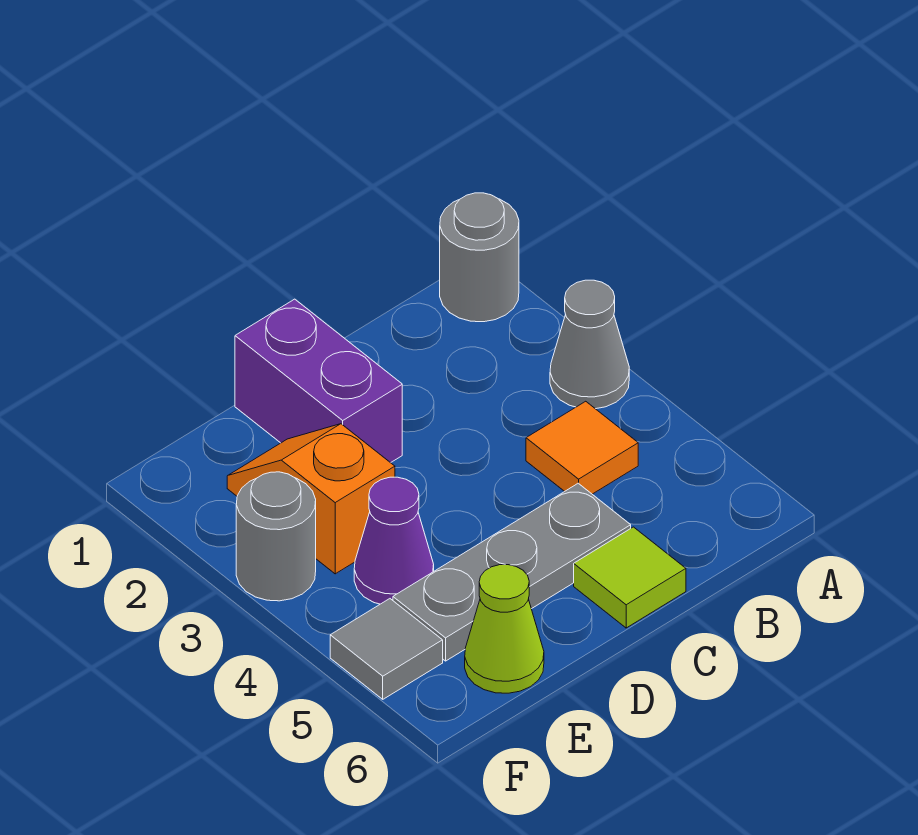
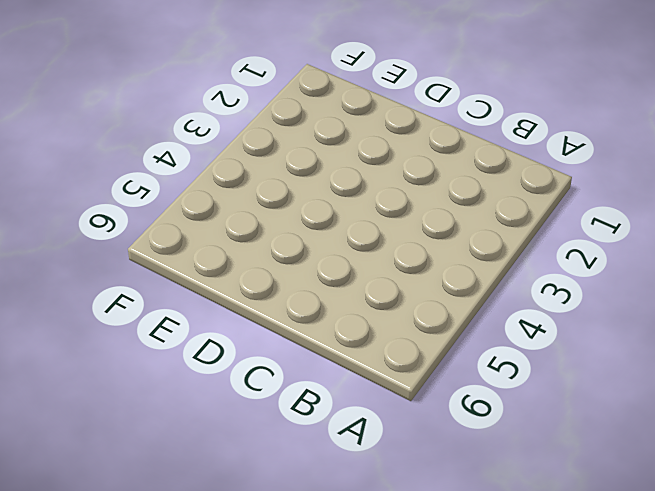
none -> grey round brick A1 level 1
none -> grey cone A3 level 1

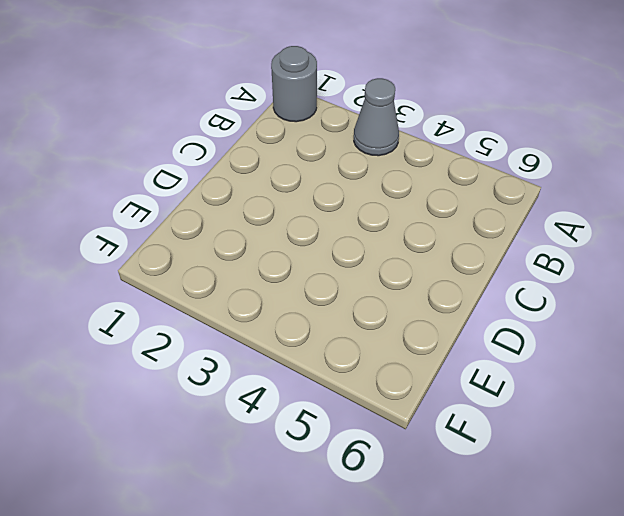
none -> orange tile B4 level 1
none -> grey plate C5:E5 level 1

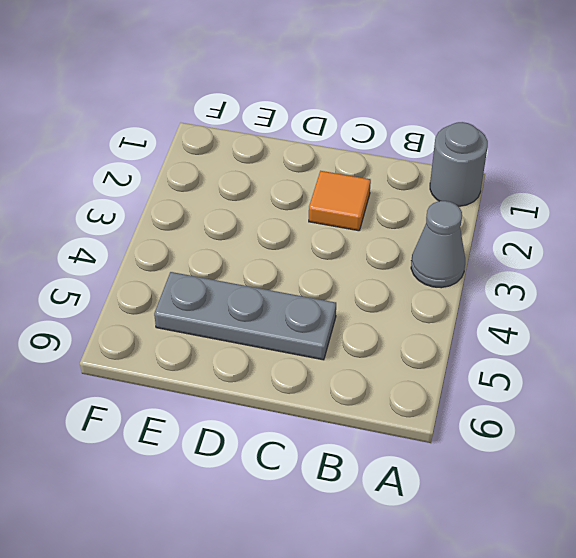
orange tile C2 level 1 -> orange tile B4 level 1
none -> lime tile C6 level 1
none -> purple brick D1:D2 level 1

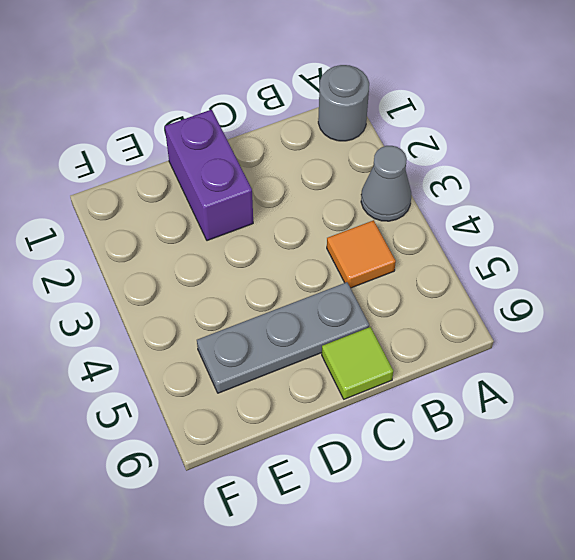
none -> orange slope E2:E3 level 1 top 3
none -> purple cone E4 level 1

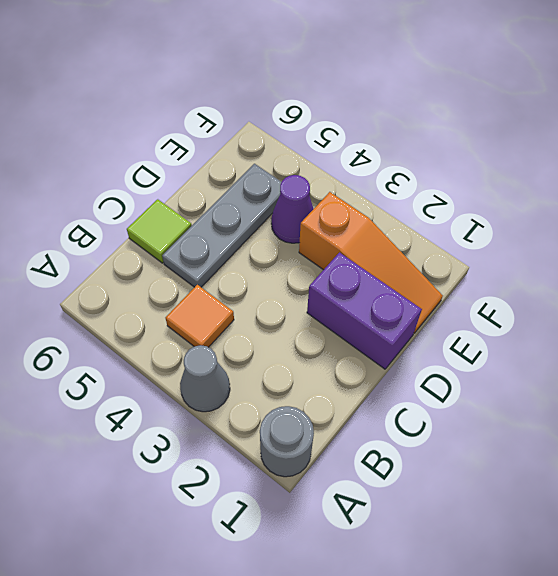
orange slope E1:E3 level 1 top 3 -> orange slope E2:E3 level 1 top 3
none -> lime cone E6 level 1
none -> grey round brick F3 level 1

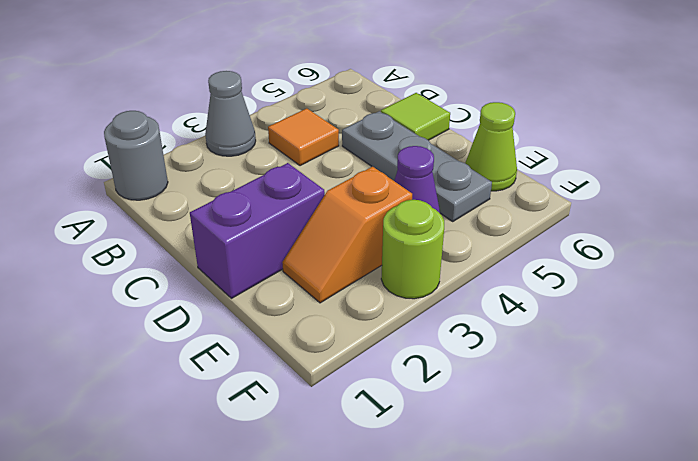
lime round brick F3 level 1 -> grey round brick F3 level 1
none -> grey tile F5 level 1

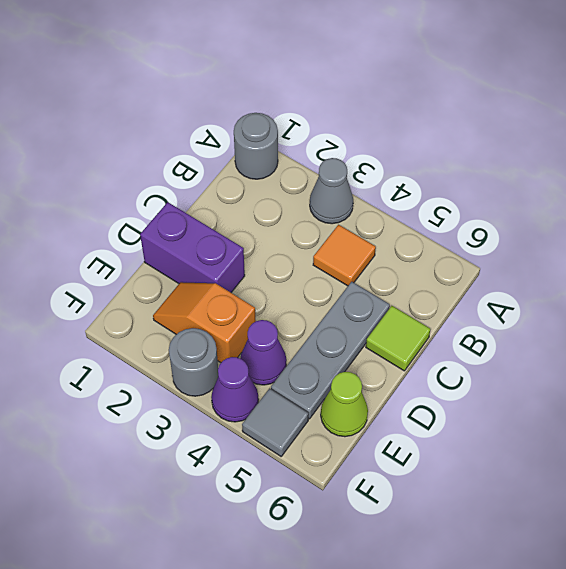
purple cone F4 level 1 -> none

